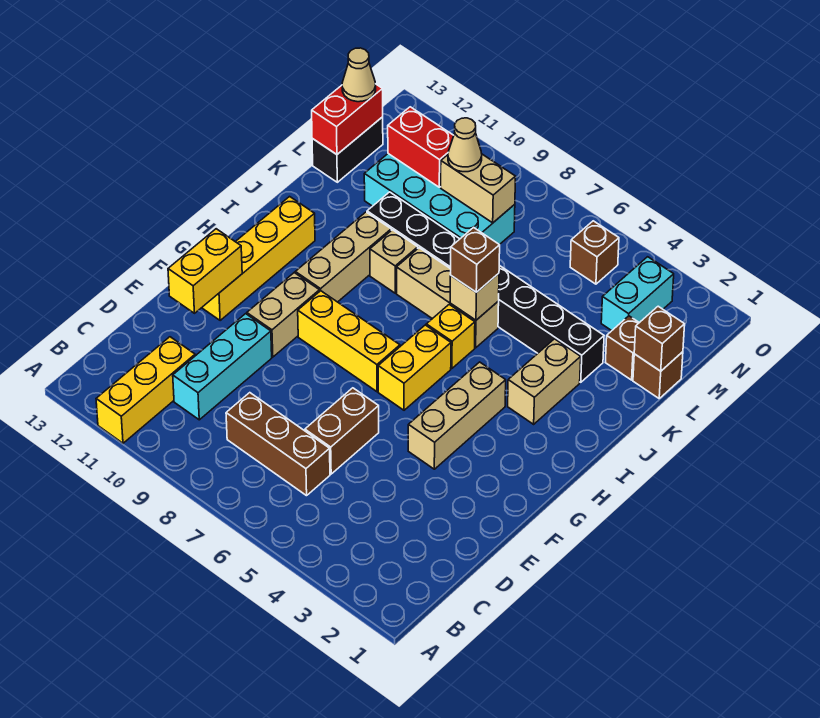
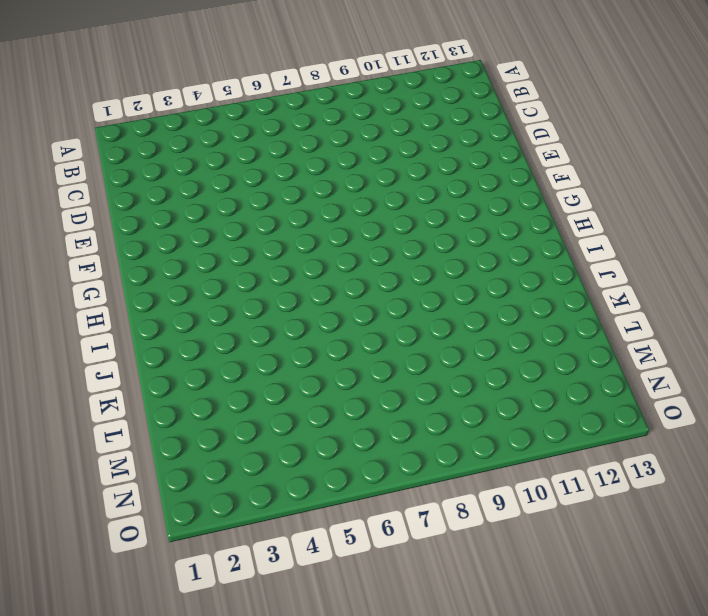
none -> yellow brick A11:C11 level 1
none -> brown brick C6:C8 level 1
none -> cyan brick C10:E10 level 1
none -> brown brick D6:E6 level 1

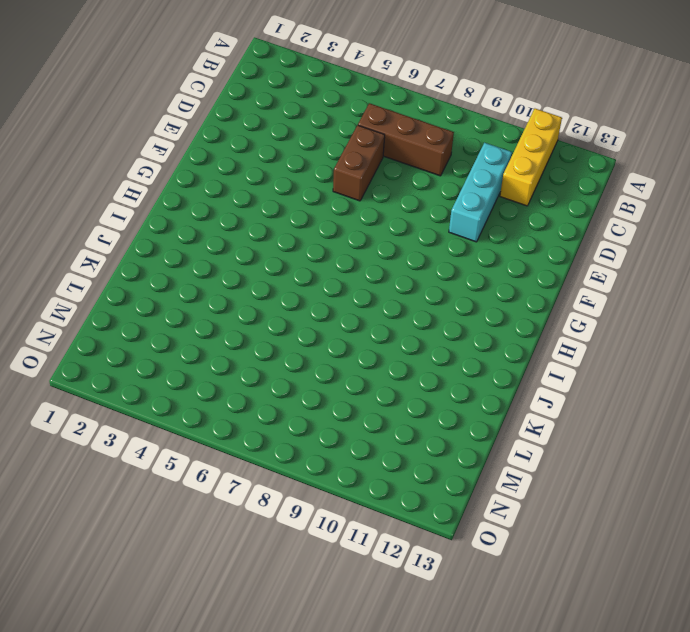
none -> tan brick F4:H4 level 1
none -> tan brick F10:G10 level 1
none -> yellow brick F12:I12 level 1
none -> yellow brick G6:H6 level 1

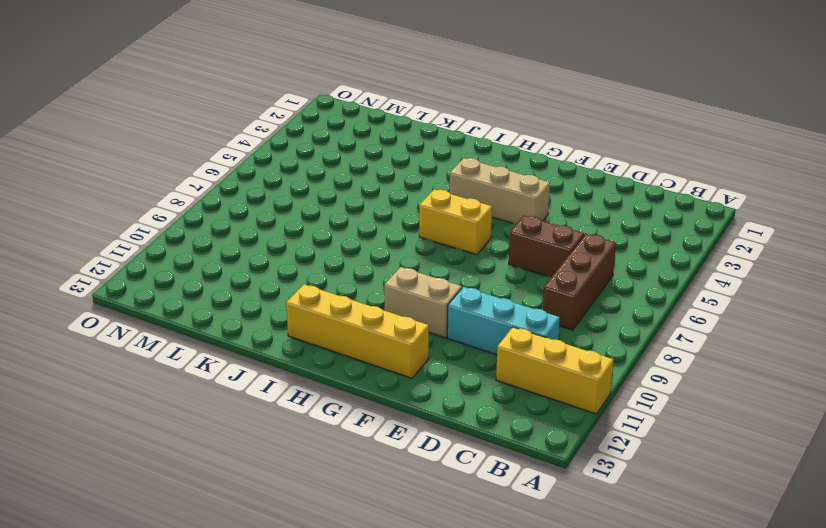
none -> yellow brick G7:G9 level 1
none -> tan brick H10:J10 level 1
none -> tan brick I3:J3 level 1
none -> yellow brick I6 level 1

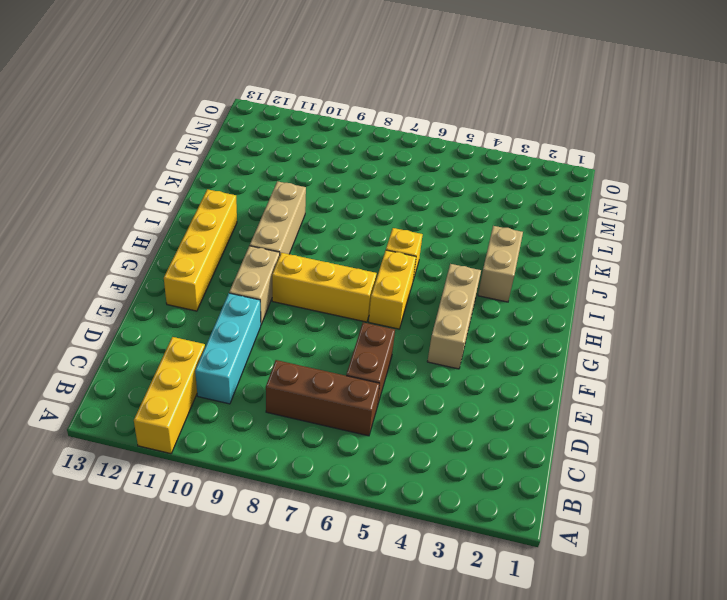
none -> tan brick J6:J8 level 1
none -> tan brick J9 level 1
none -> black brick K3:K10 level 1
none -> brown brick L1 level 1

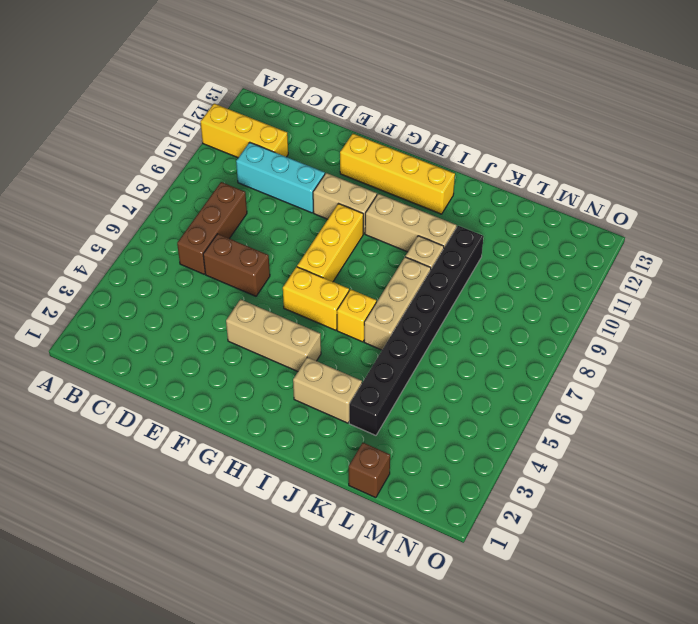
none -> brown brick L2 level 1
none -> cyan brick L8:M11 level 1
none -> black brick L13:M13 level 1
none -> cyan brick M3:N3 level 1

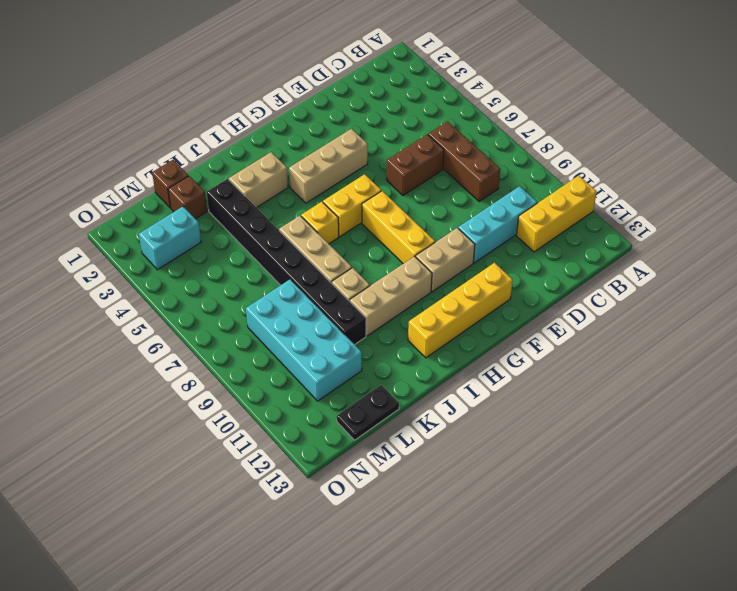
black plate L13:M13 level 1 -> black brick L13:M13 level 1
none -> brown brick N5 level 1
none -> yellow brick E12:F12 level 2
none -> tan brick J6 level 2
none -> brown brick L1 level 2

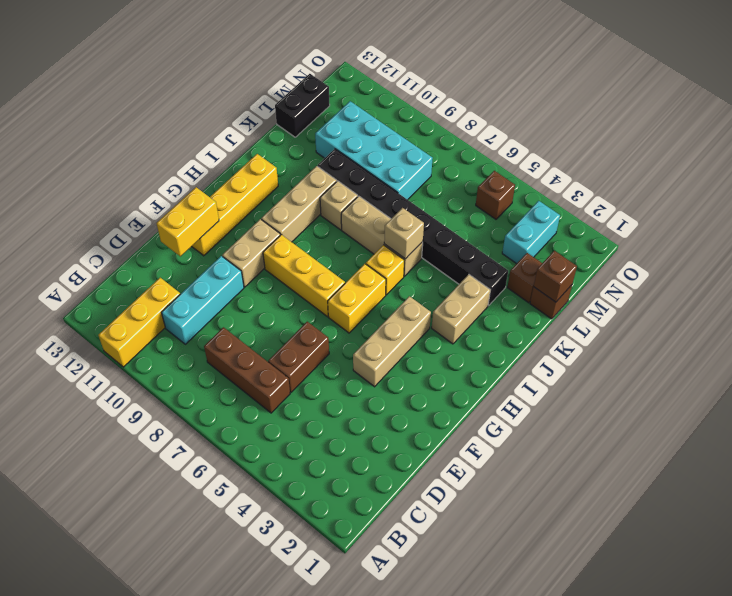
none -> red brick L13:M13 level 2
none -> tan brick M8:M9 level 2
none -> red brick M10:M11 level 2
none -> brown brick J6 level 3

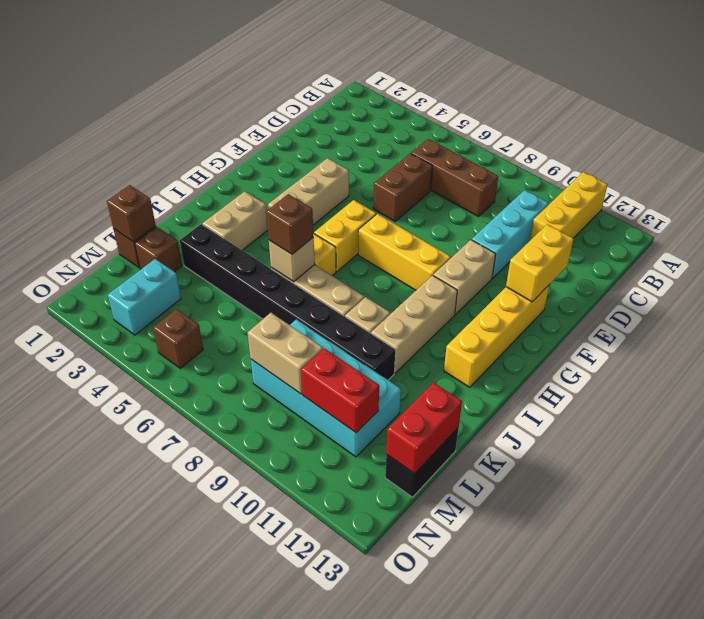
none -> tan cone M9 level 3
none -> tan cone M13 level 3

